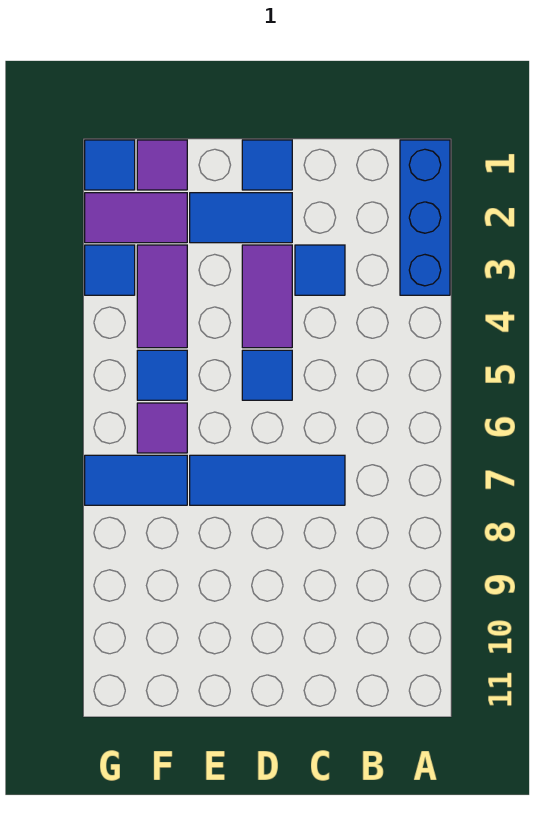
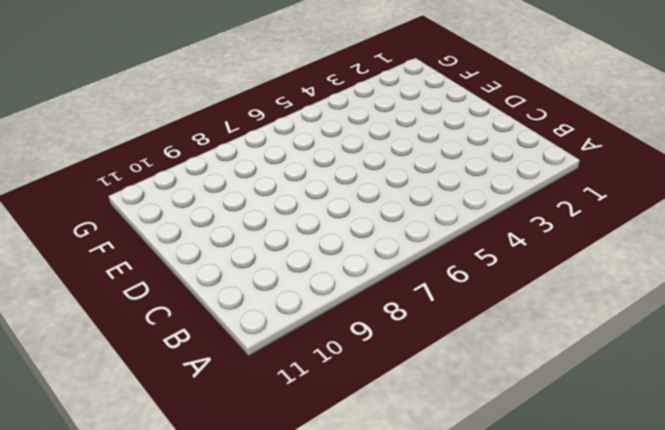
none -> blue brick A1:A3 level 1
none -> blue tile C3 level 1
none -> blue tile C7:E7 level 1

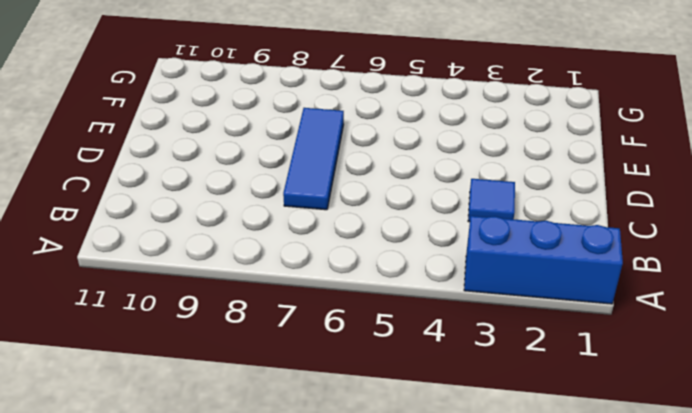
none -> blue tile D1 level 1
none -> blue tile D2:E2 level 1
none -> purple tile D3:D4 level 1

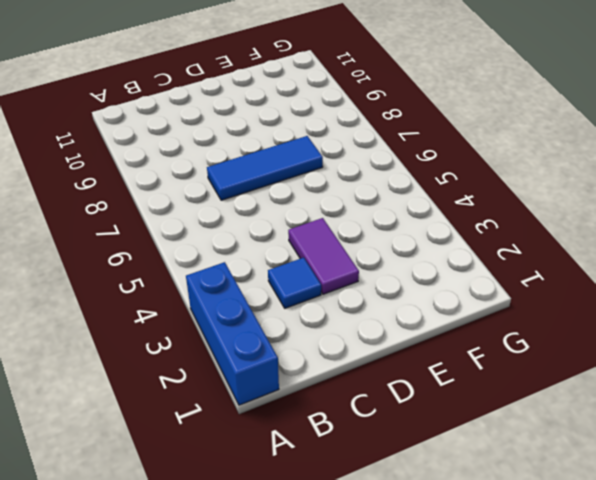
none -> blue tile D1 level 1
none -> blue tile D2:E2 level 1
none -> blue tile D5 level 1

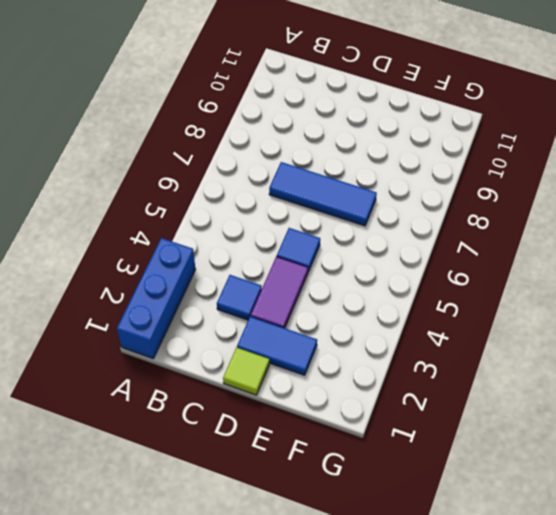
lime tile D1 level 1 -> blue tile D1 level 1
none -> purple tile F1 level 1
none -> purple tile F2:G2 level 1
none -> purple tile F3:F4 level 1

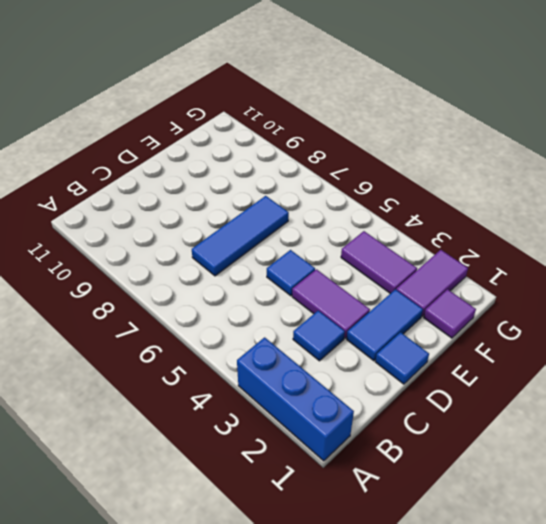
none -> blue tile F5 level 1
none -> purple tile F6 level 1
none -> blue tile F7:G7 level 1

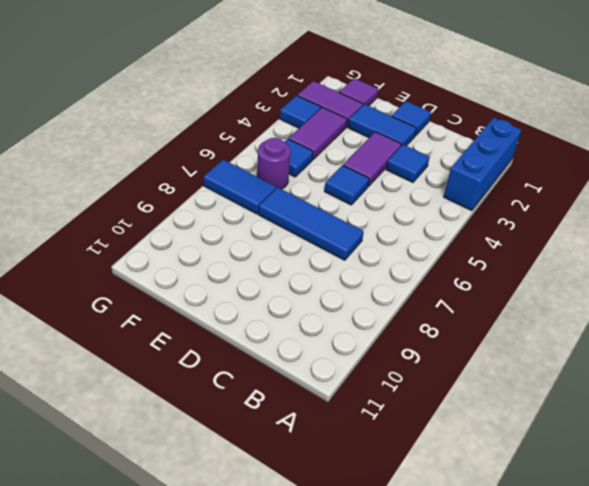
purple round brick F6 level 1 -> purple tile F6 level 1
none -> blue tile G1 level 1

